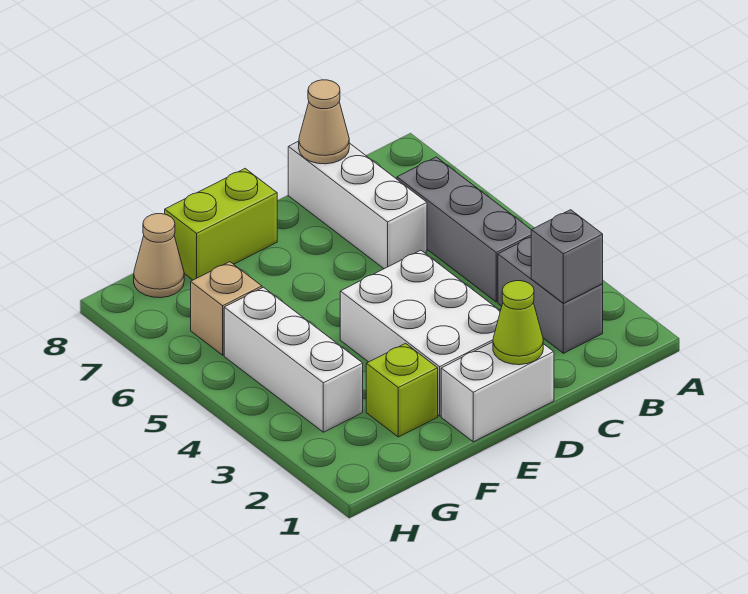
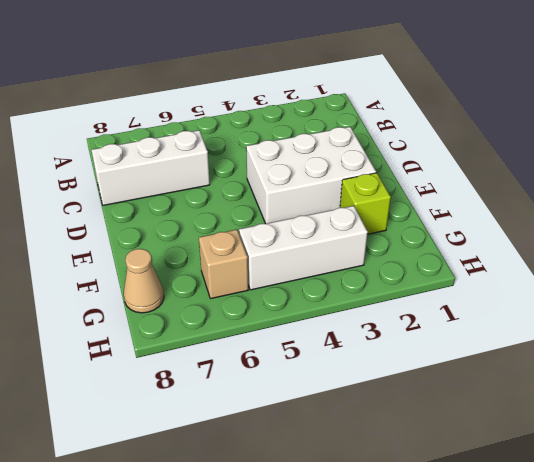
none -> grey brick B2:B3 level 1
none -> grey brick B4:B6 level 1
none -> white brick D1:E1 level 1

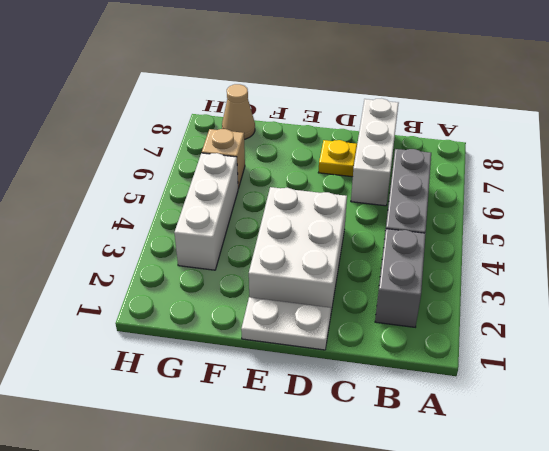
white plate D1:E1 level 1 -> white brick D1:E1 level 1
yellow plate D7 level 1 -> none
none -> lime brick E8:F8 level 1
none -> lime brick F2 level 1
none -> grey brick B2 level 2

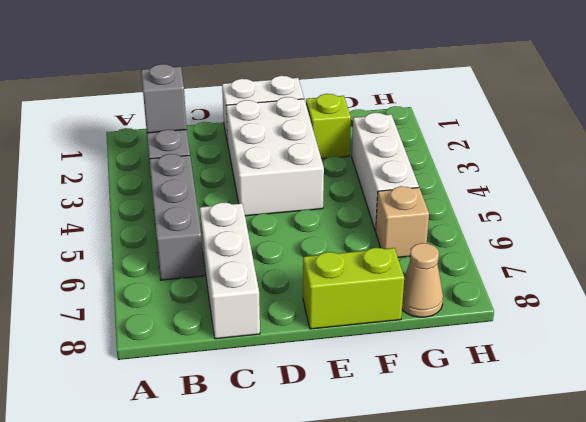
none -> tan cone C8 level 2
none -> lime cone D1 level 2

